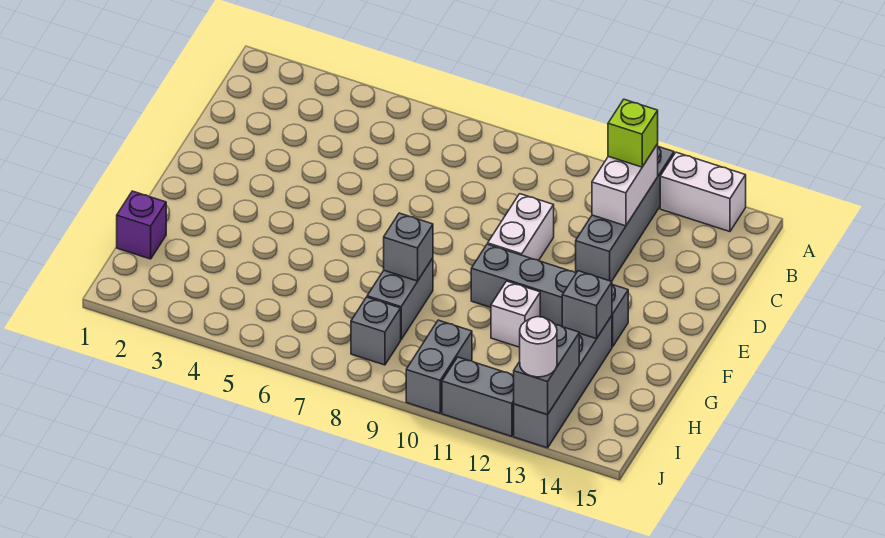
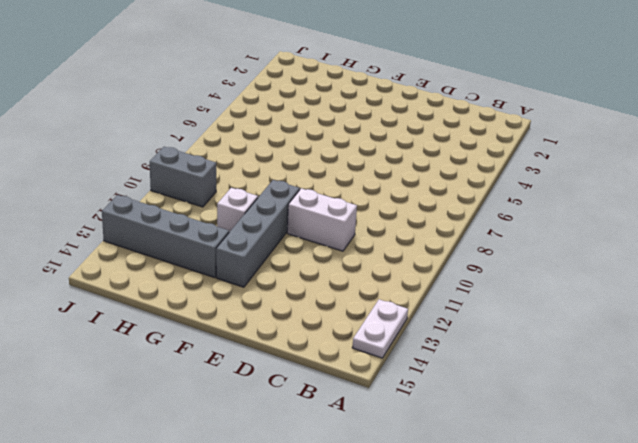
white plate A13:A14 level 1 -> white brick A13:A14 level 1
none -> grey brick A12:D12 level 1
none -> grey brick G8:H8 level 1
none -> purple brick H1 level 1

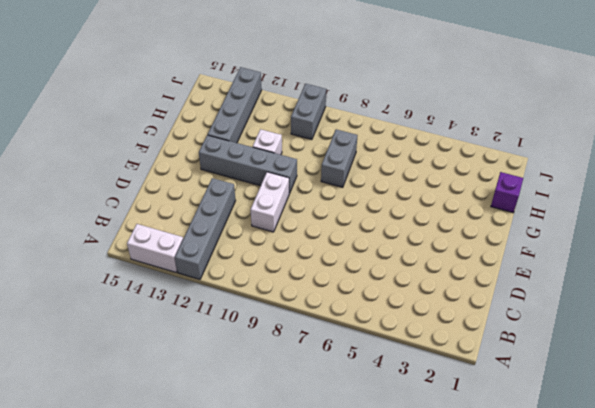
none -> grey brick I8 level 1
none -> grey brick J11:J12 level 1
none -> white brick B12:C12 level 2

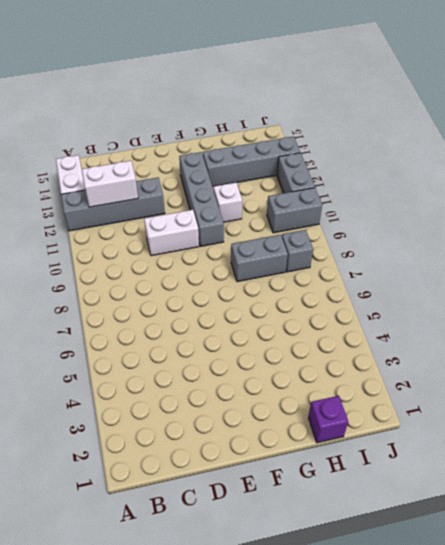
none -> grey brick G8 level 2
none -> grey brick G13 level 2
none -> grey brick I13:J13 level 2

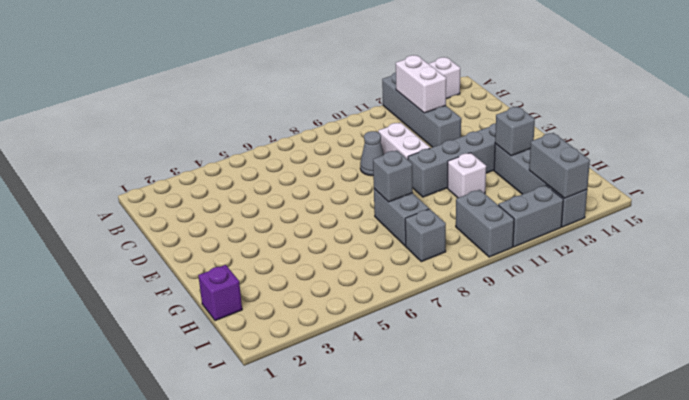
grey cone D9 level 1 -> none
none -> lime brick B12 level 3
none -> white round brick J13 level 3

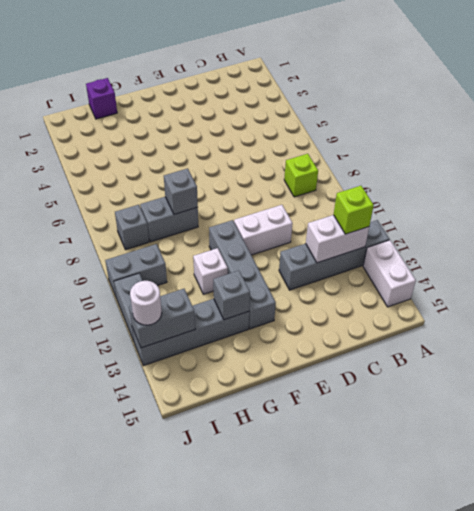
lime brick B8 level 1 -> none

